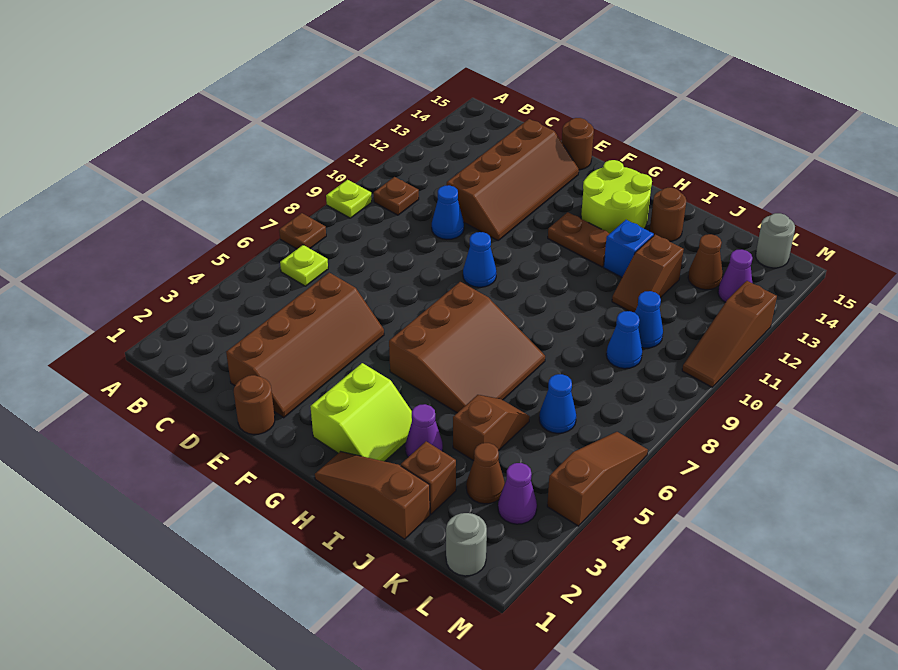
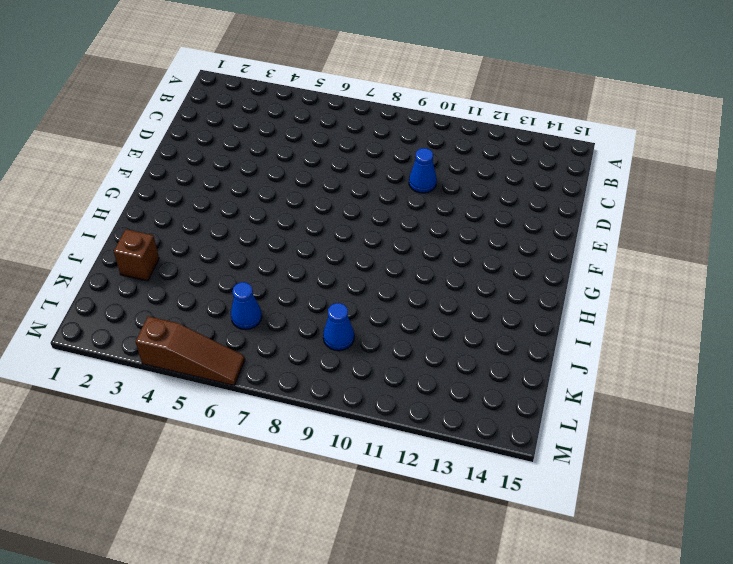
none -> brown plate A7 level 1
none -> lime plate A9 level 1
none -> lime plate B6 level 1
none -> brown plate B10 level 1

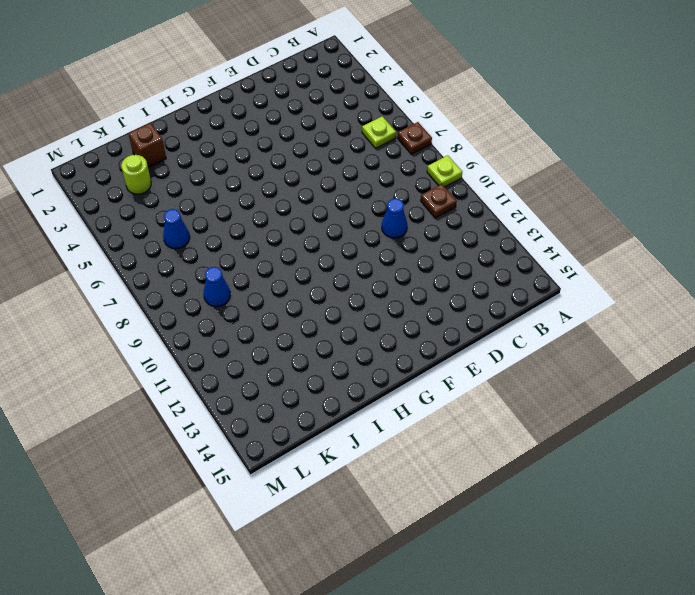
lime round brick K3 level 1 -> brown cone K3 level 1
none -> brown slope D2:E5 level 1 top D
none -> brown slope D11:E14 level 1 top D
none -> brown round brick E1 level 1
none -> brown round brick E15 level 1

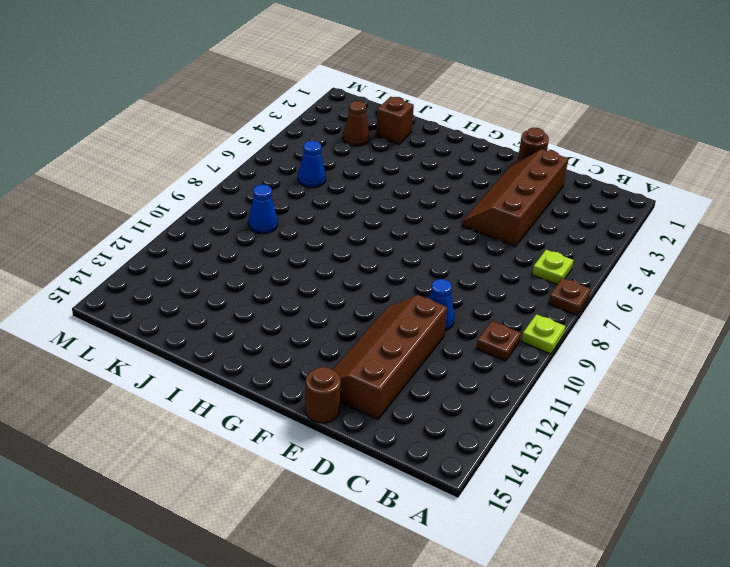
none -> blue cone F9 level 1
none -> lime slope G2:H3 level 1 top G
none -> brown slope G5:I7 level 1 top G
none -> brown plate G12:H12 level 1

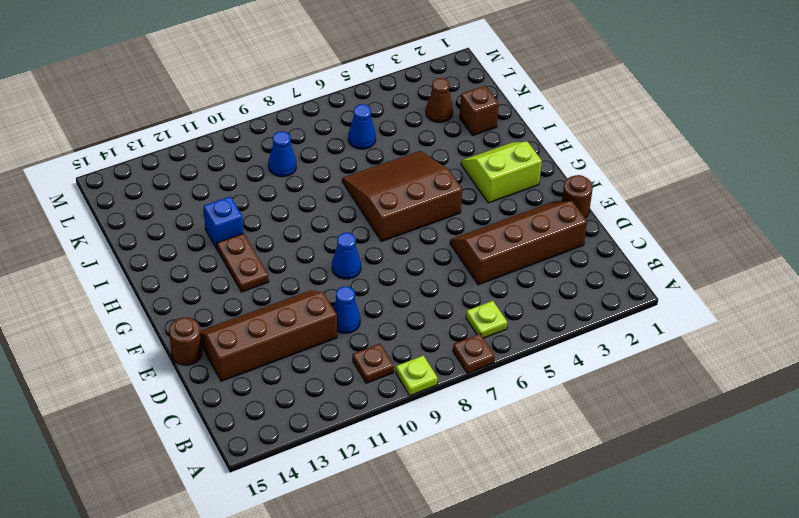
none -> lime round brick G13:H14 level 1
none -> brown slope H1:J1 level 1 top J
none -> purple cone I3 level 1
none -> brown round brick I14 level 1

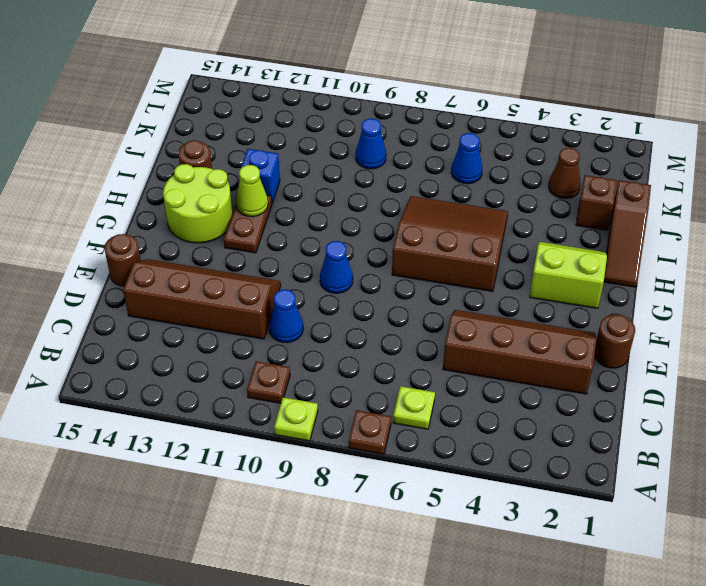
lime cone H12 level 2 -> none
none -> purple cone I3 level 1
none -> brown slope J4:J5 level 1 top 4
none -> brown slope J11:J12 level 1 top 12
none -> blue cone K10 level 1

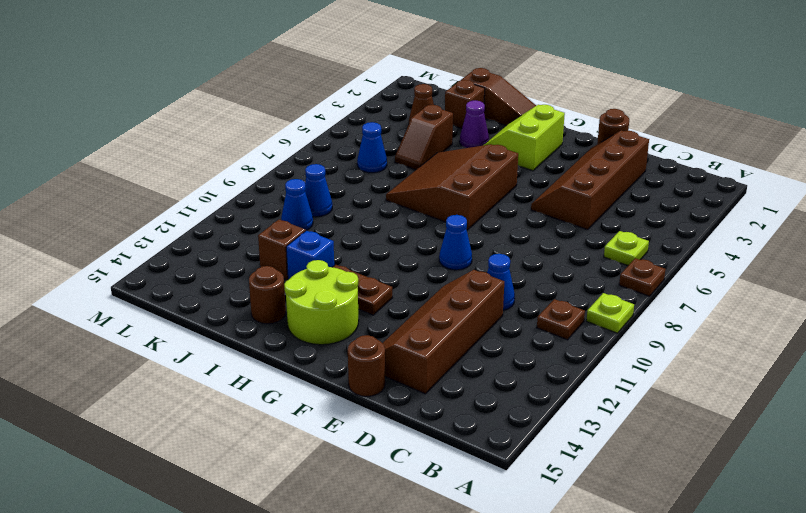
none -> brown cone K13 level 1
none -> grey round brick L1 level 1
none -> purple cone L3 level 1
none -> purple cone L13 level 1

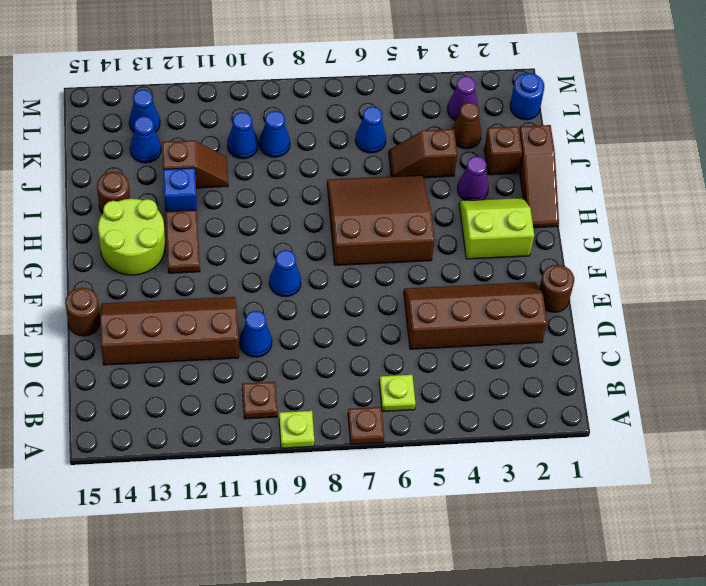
blue cone K13 level 1 -> brown cone K13 level 1
blue round brick L1 level 1 -> grey round brick L1 level 1
blue cone L13 level 1 -> purple cone L13 level 1
none -> grey round brick L15 level 1
none -> brown slope M4:M6 level 1 top 4
none -> brown slope M10:M12 level 1 top 12

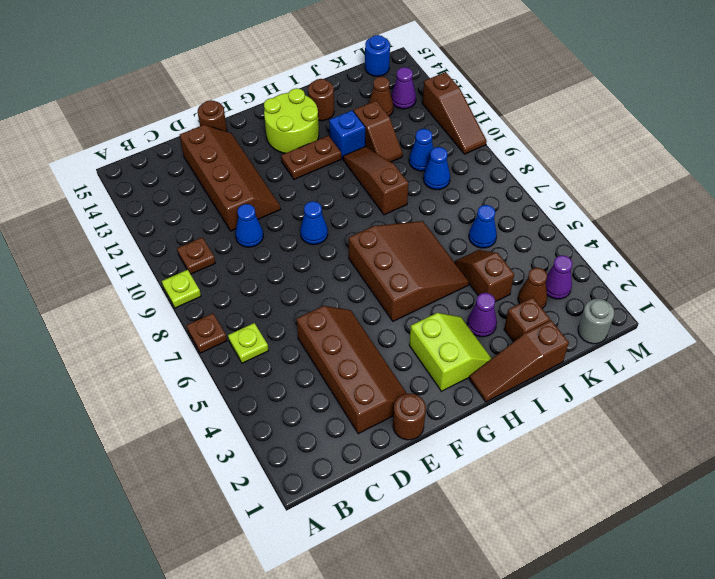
brown slope I9:I11 level 1 top 9 -> brown slope M4:M6 level 1 top 4
blue round brick L15 level 1 -> grey round brick L15 level 1

